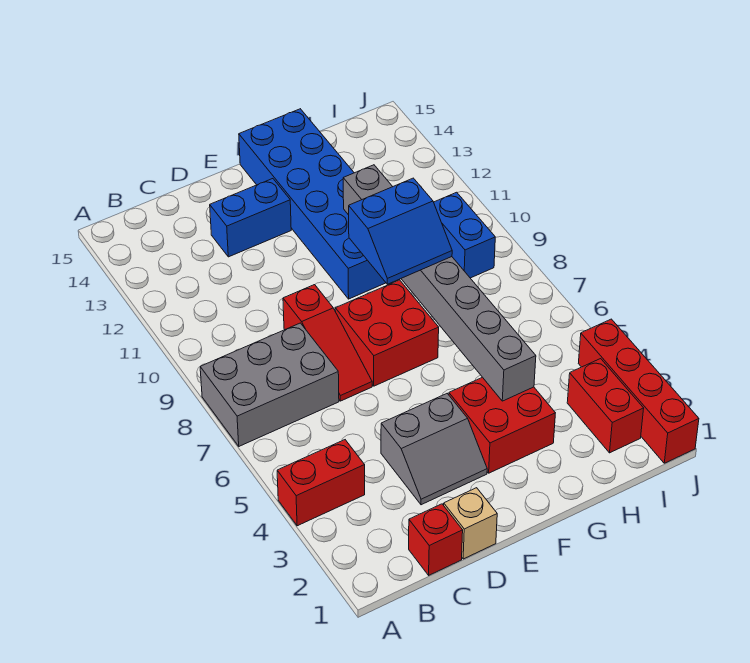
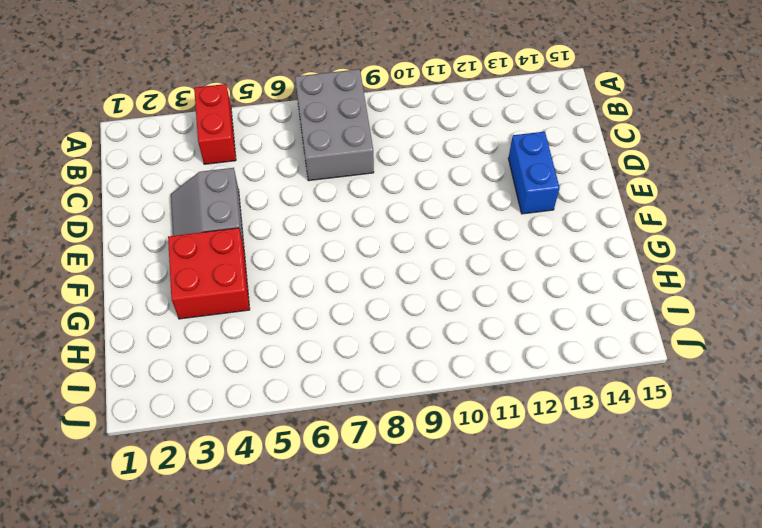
none -> red brick C1 level 1
none -> tan brick D1 level 1
none -> red slope D7:D9 level 1 top 9

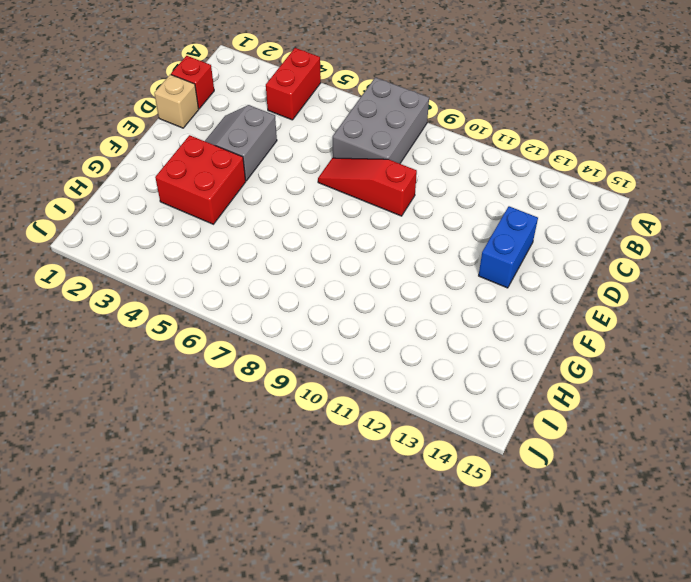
none -> red brick E7:F8 level 1
none -> blue brick F10:G15 level 1
none -> red brick I2:I3 level 1

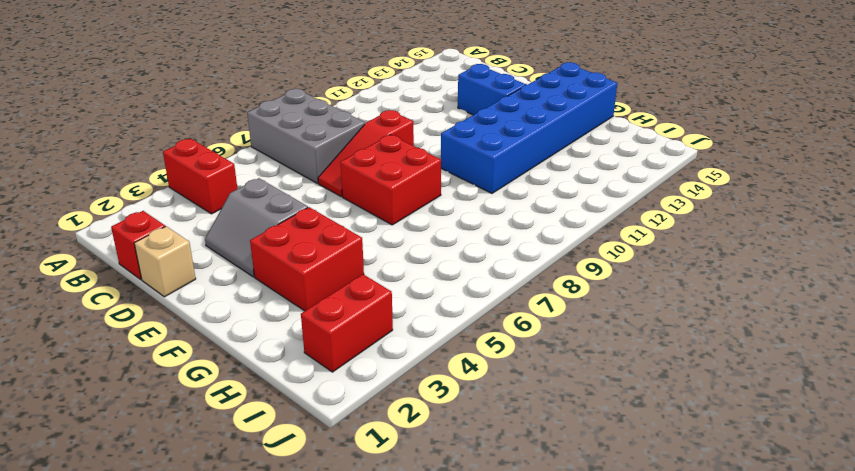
none -> blue brick I9:I10 level 1
none -> red brick J1:J4 level 1
none -> grey brick G4:G11 level 2

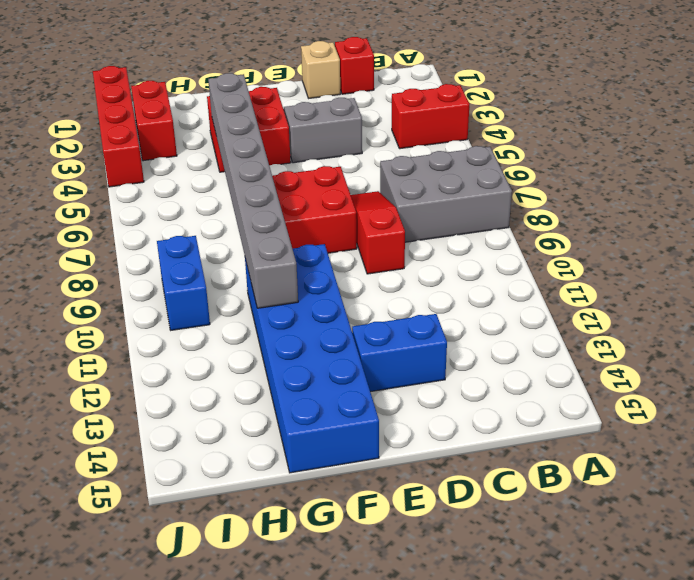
none -> blue slope F8:G9 level 3 top 9

